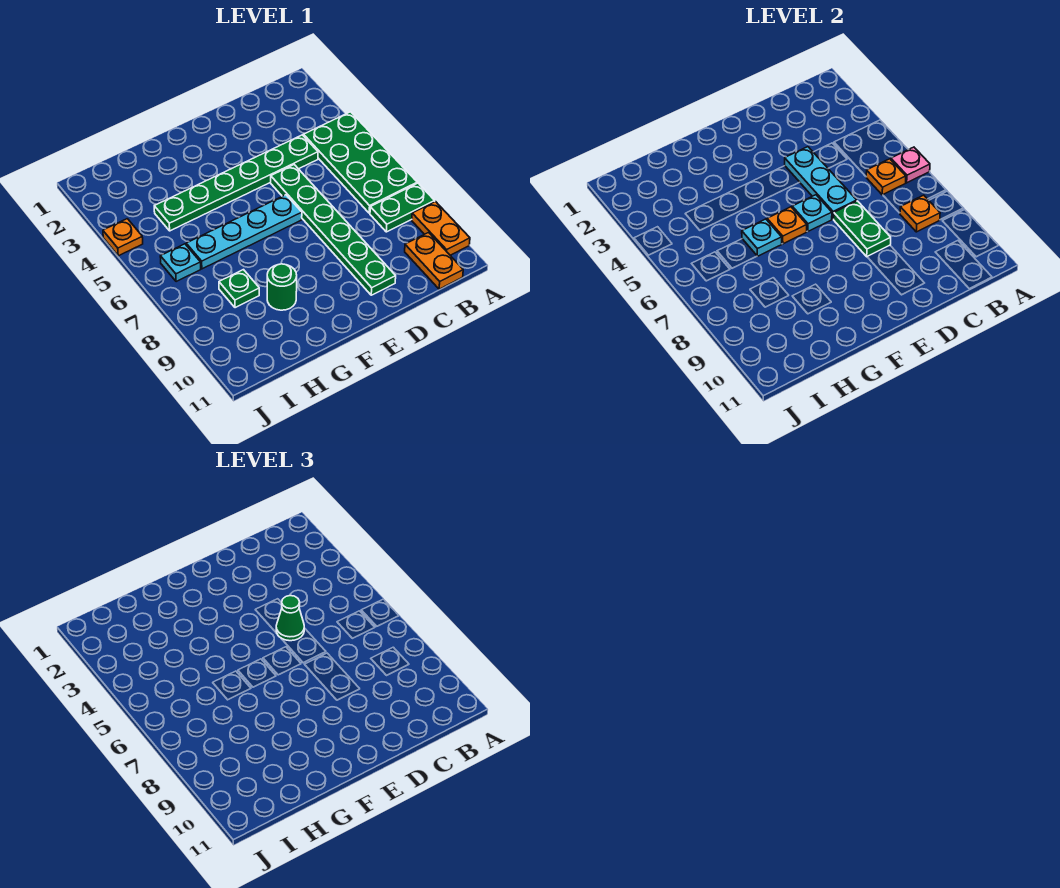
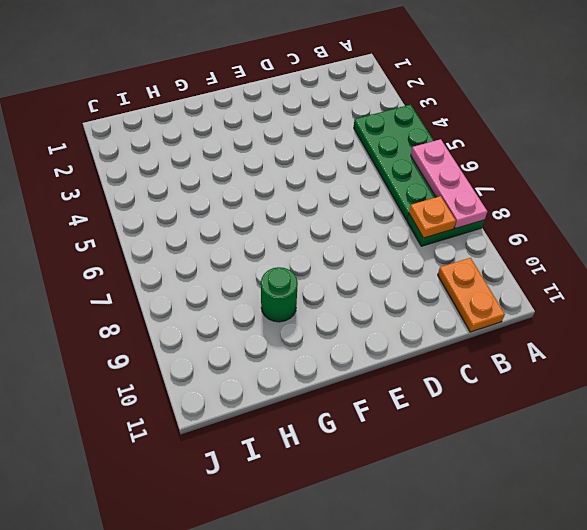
pink plate A6:A8 level 2 -> pink plate A6 level 2
none -> orange plate A9:A10 level 1
none -> green plate C4:H4 level 1
none -> green plate D5:D10 level 1

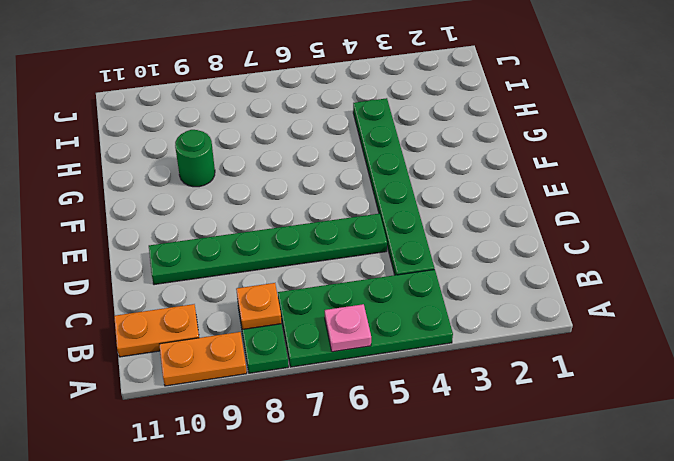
none -> cyan plate E6:H6 level 1
none -> green plate H8 level 1
none -> cyan plate I6 level 1

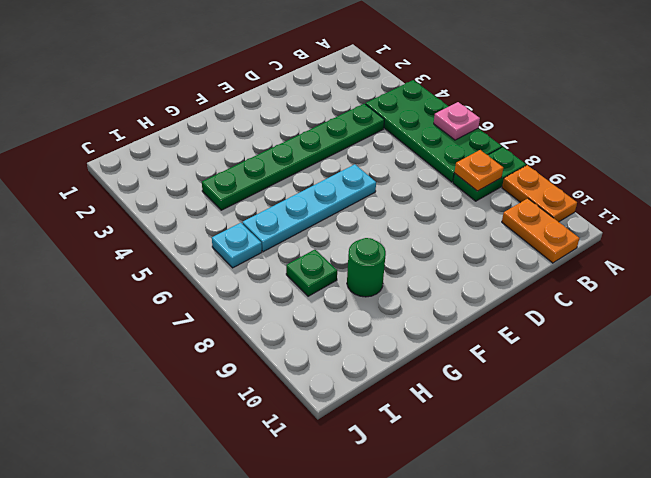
none -> green plate D5:D10 level 1
none -> orange plate J4 level 1
none -> orange plate B6 level 2

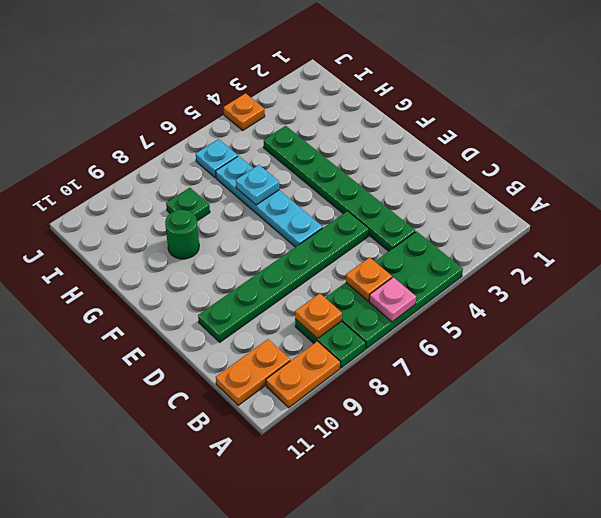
none -> cyan plate D4:D6 level 2
none -> green plate D7:D8 level 2
none -> cyan plate E6 level 2

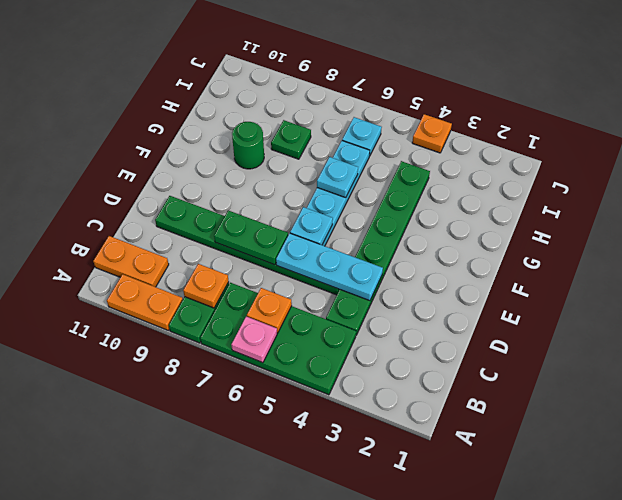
none -> orange plate F6 level 2
none -> green cone D5 level 3

